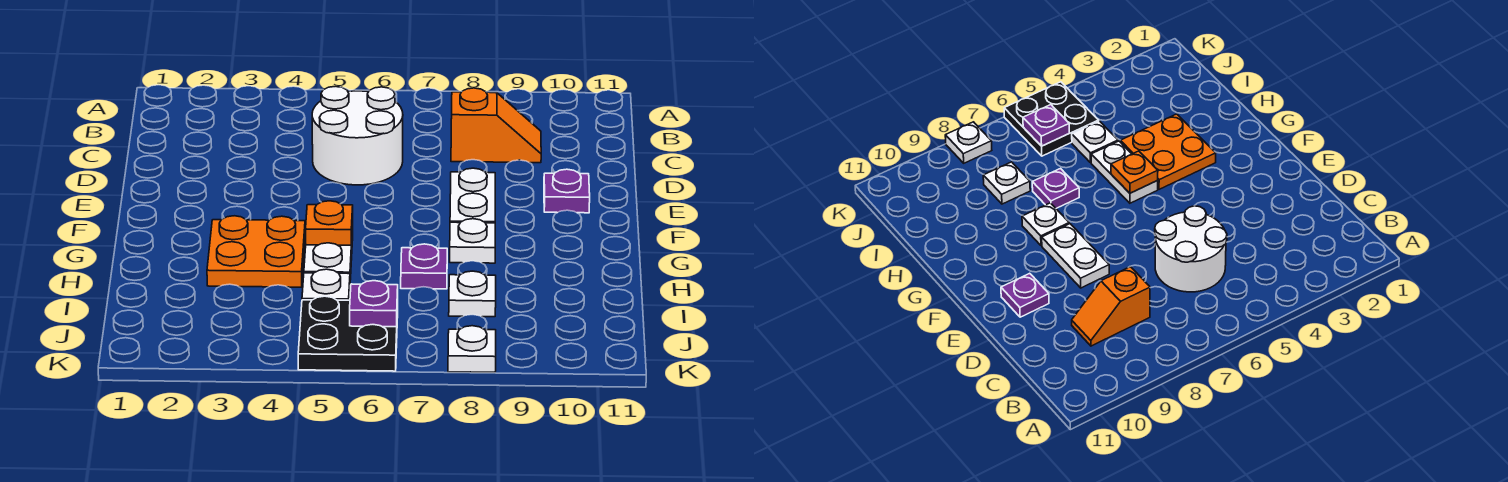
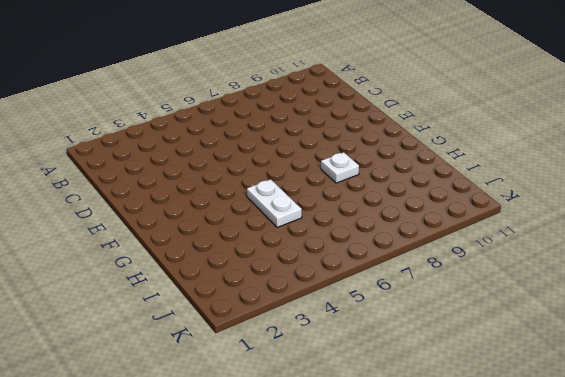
none -> white round brick C5:D6 level 1
none -> orange slope C8:C9 level 1 top 8
none -> white plate E8:F8 level 1

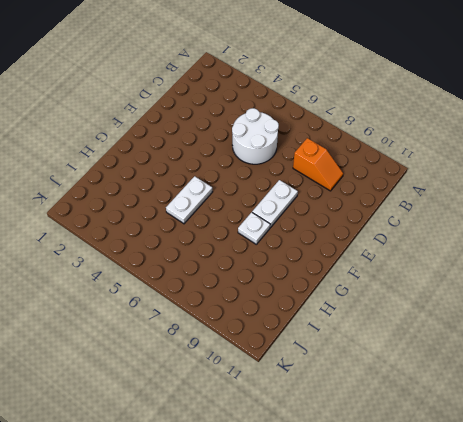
none -> purple plate E10 level 1
none -> orange plate G3:H4 level 1
none -> purple plate H7 level 1

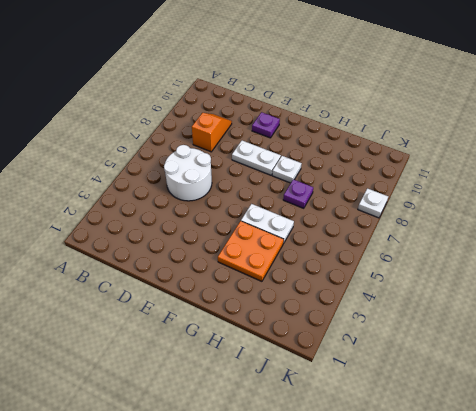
none -> white plate I5 level 1
none -> white plate I8 level 1
none -> black plate J5:K6 level 1

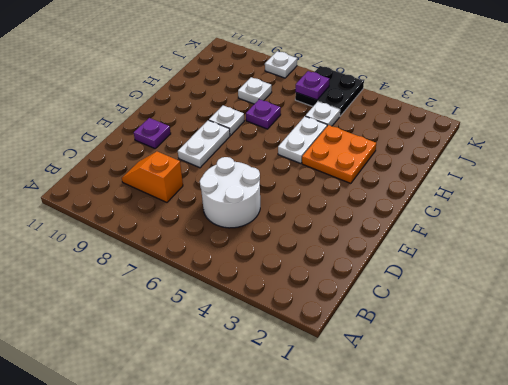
none -> orange plate G5 level 2

